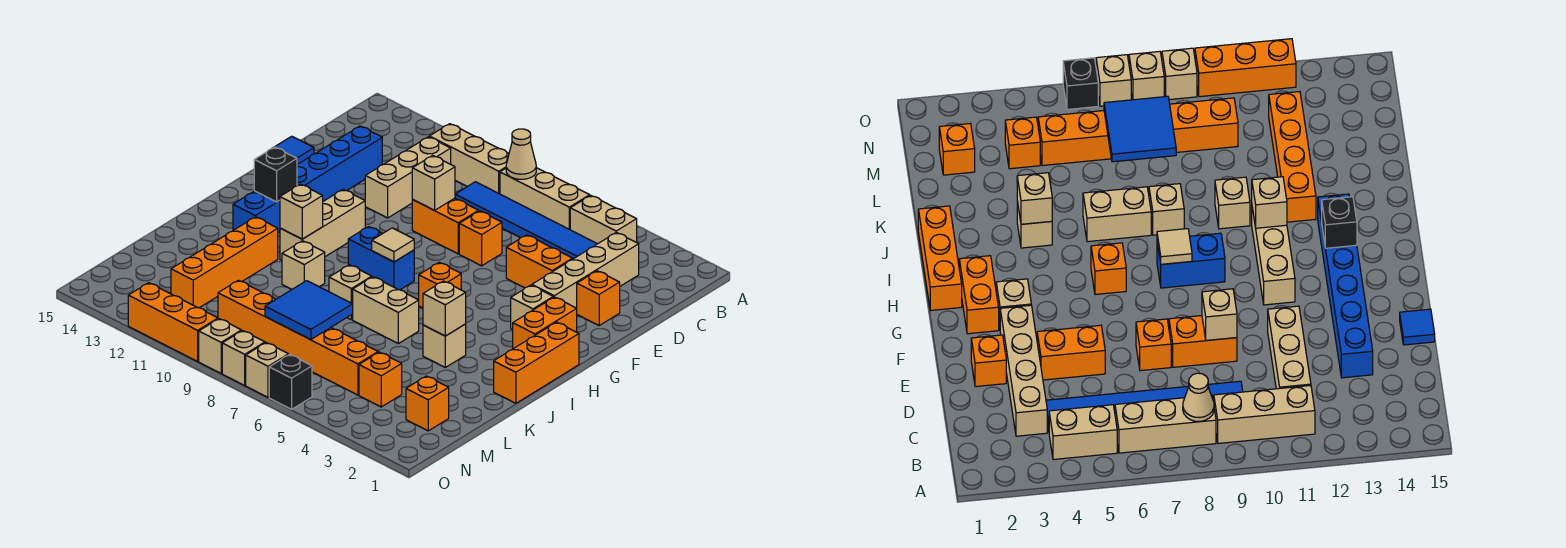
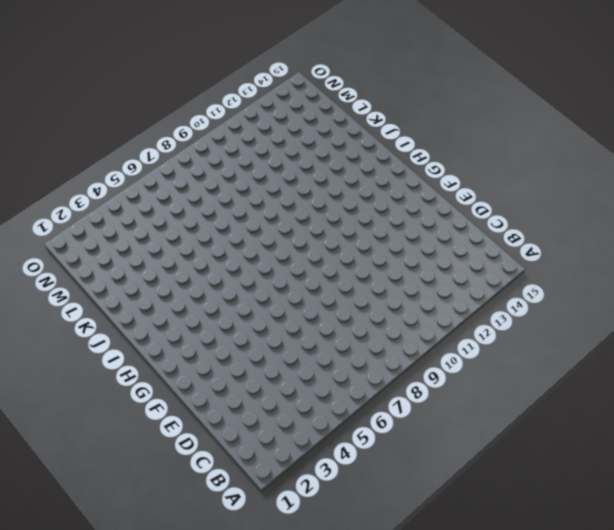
none -> tan brick B4:B5 level 1
none -> tan brick B6:B8 level 1
none -> tan brick B9:B11 level 1
none -> tan brick C3:F3 level 1

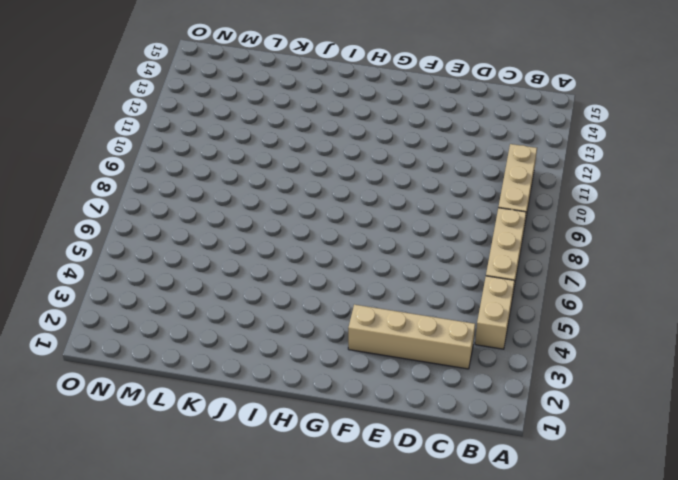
none -> blue tile C4:C9 level 1
none -> tan brick C11:E11 level 1
none -> blue brick D13:I13 level 1
none -> orange brick E2 level 1

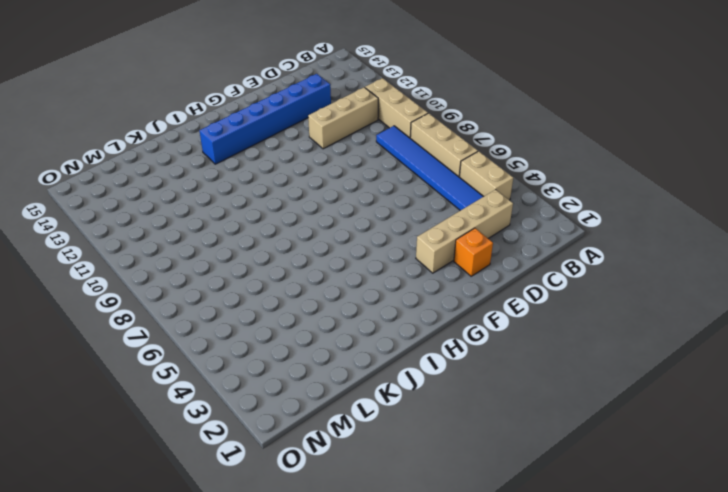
none -> orange brick E4:E5 level 1
none -> orange brick E7 level 1
none -> orange brick E8:E9 level 1
none -> blue tile E15 level 1

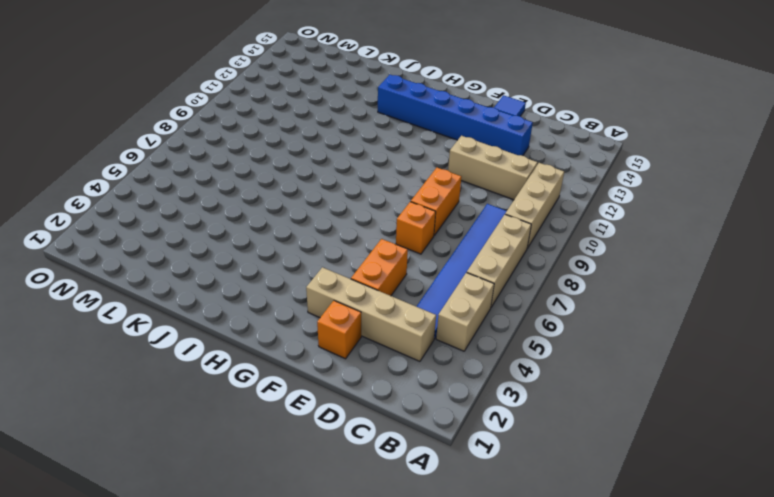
none -> orange brick G2:H2 level 1
none -> tan brick G3 level 1
none -> tan brick G11:I11 level 1
none -> orange brick H1:J1 level 1

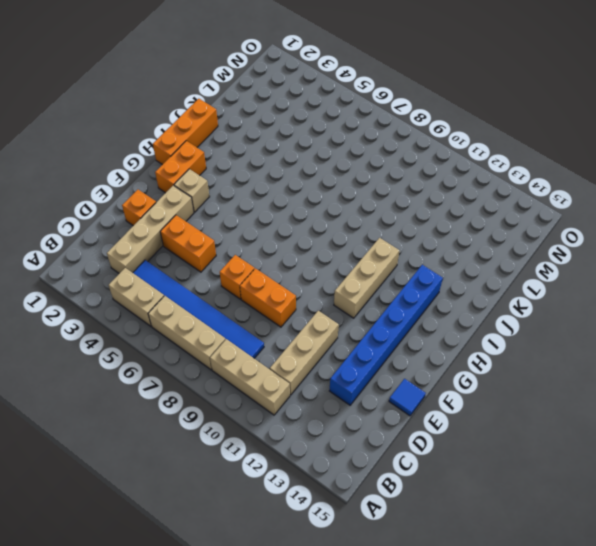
none -> orange brick H6 level 1
none -> blue brick H8:H9 level 1
none -> tan brick J4 level 1
none -> tan brick J6:J7 level 1

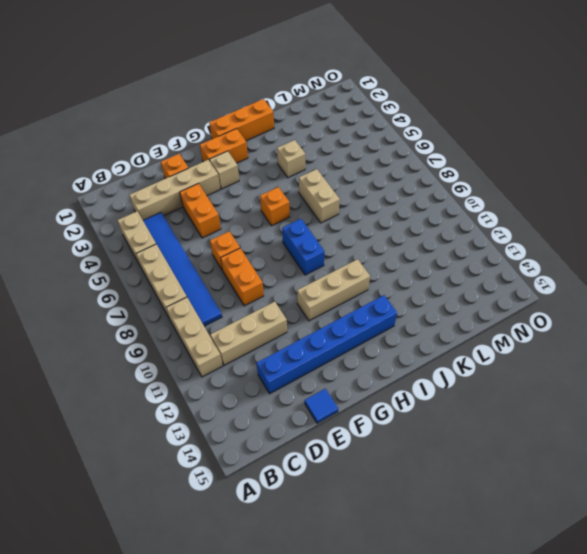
none -> tan brick J8 level 1
none -> tan brick J10 level 1
none -> orange brick J12:M12 level 1
none -> orange brick M2 level 1

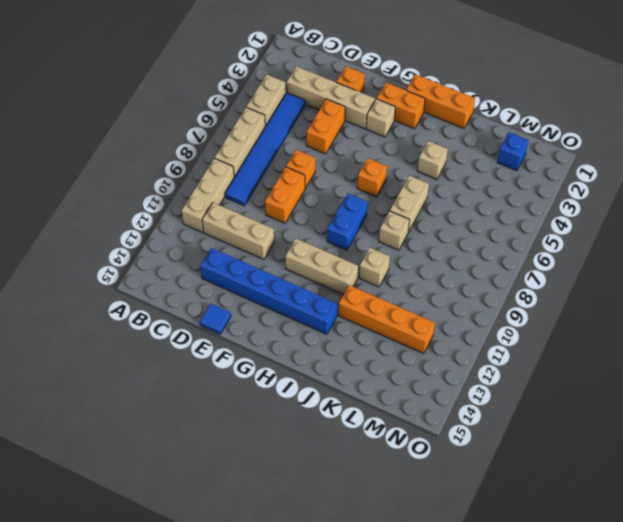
blue brick M2 level 1 -> orange brick M2 level 1
none -> orange brick M4 level 1
none -> orange brick M5:M10 level 1
none -> black brick O6 level 1
none -> tan brick O7 level 1

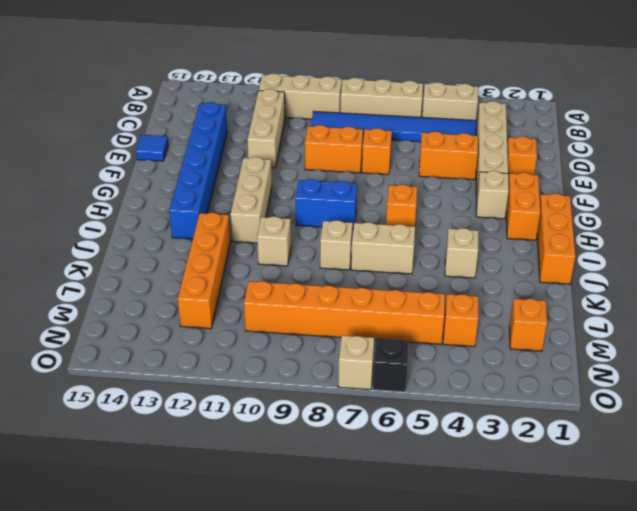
none -> tan brick O8 level 1
none -> tan brick O9 level 1
none -> orange brick O10:O12 level 1
none -> tan cone B8 level 2

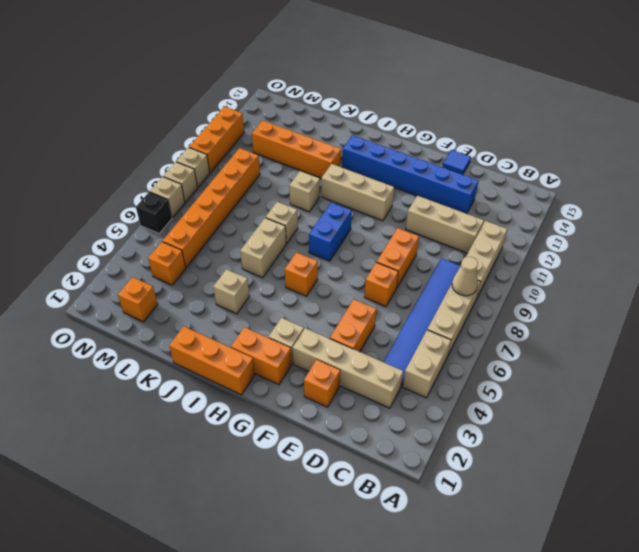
none -> tan brick E9 level 2
none -> tan tile H8 level 2
none -> black brick H13 level 2
none -> tan brick I11 level 2

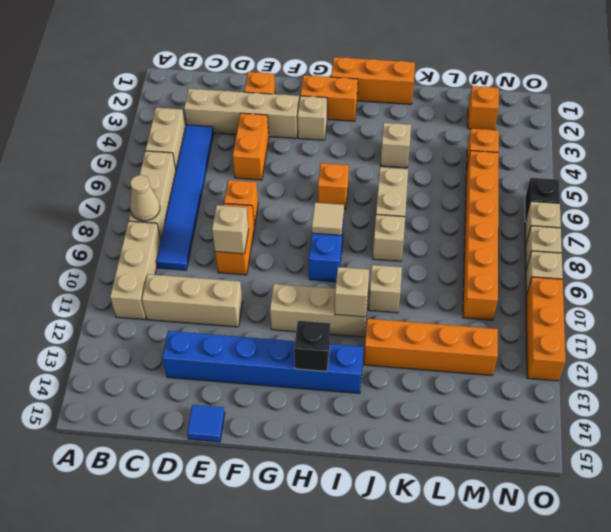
none -> tan brick J4 level 2
none -> blue tile L7:M8 level 2

